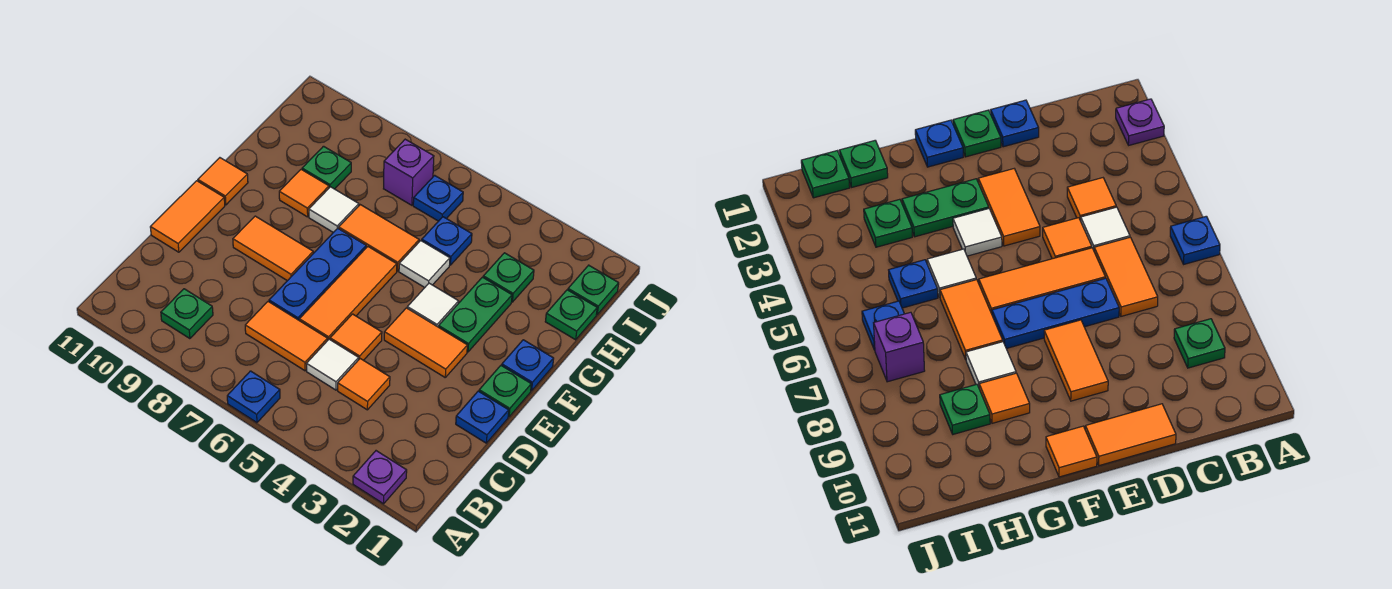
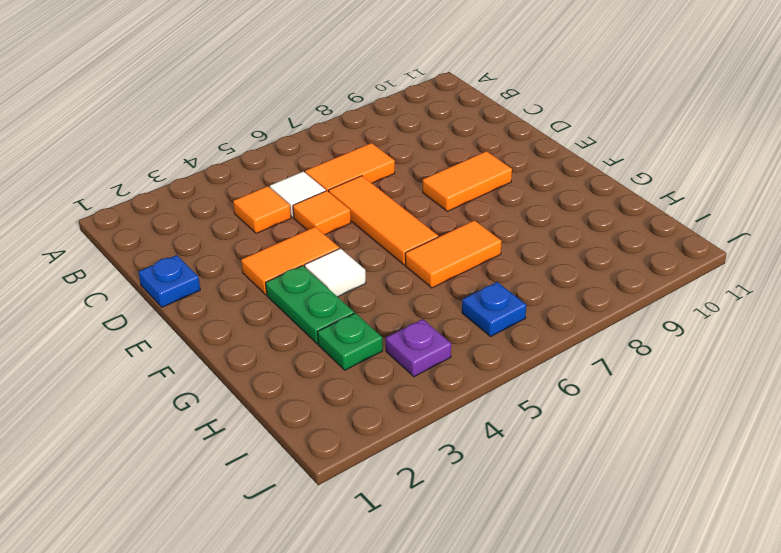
purple plate I4 level 1 -> purple plate A2 level 1
none -> blue plate A6 level 1
none -> green plate B9 level 1
none -> blue plate D7:F7 level 1

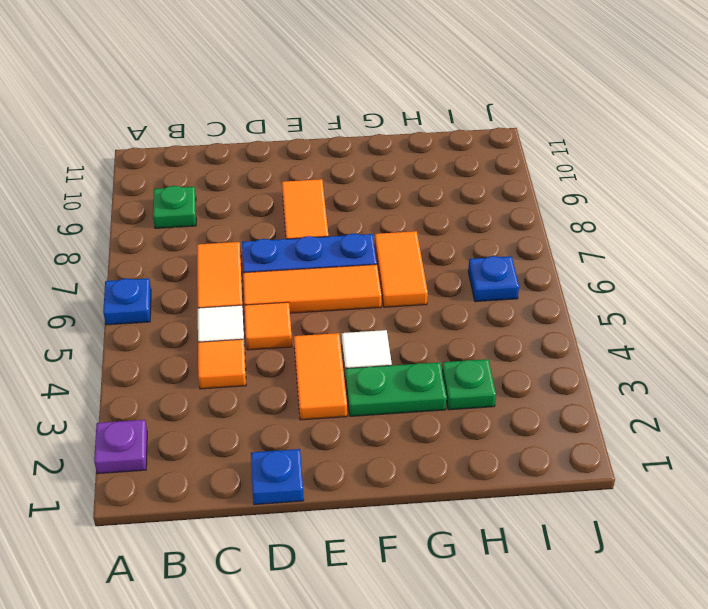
none -> orange tile D11:E11 level 1
none -> green plate E1 level 1
none -> blue plate F1 level 1

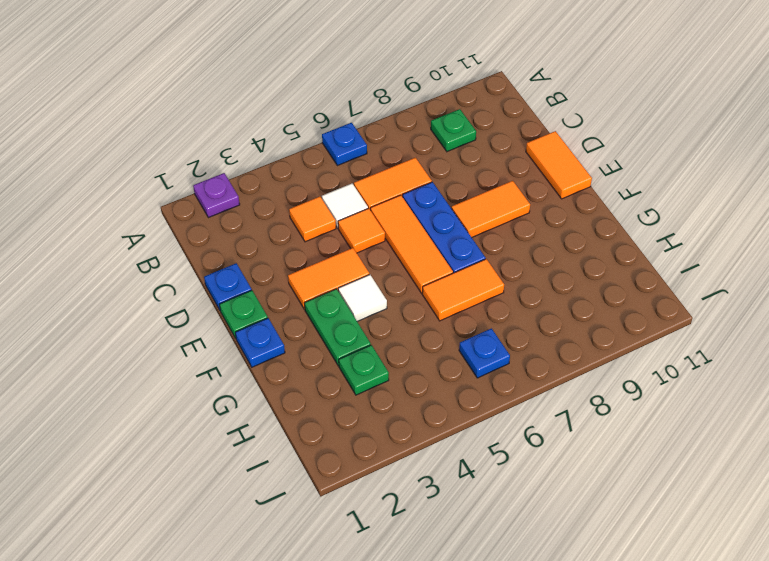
none -> orange tile F11 level 1
none -> white tile G5 level 1
none -> white tile G8 level 1

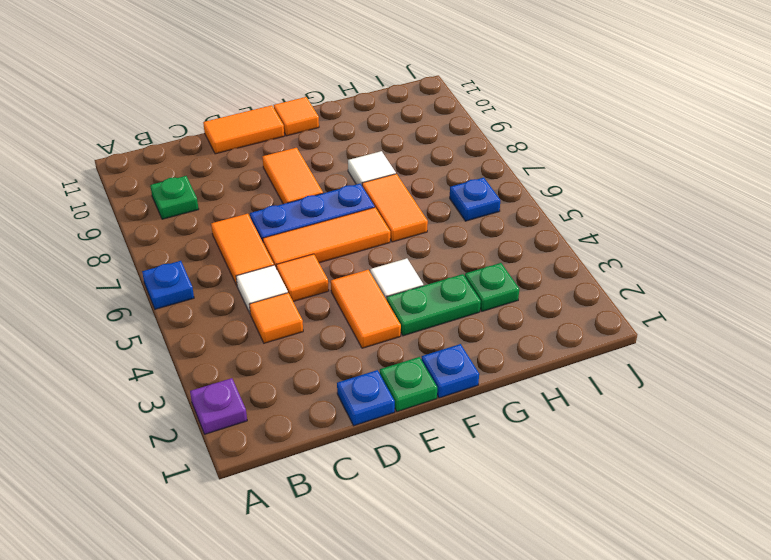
none -> white tile G5 level 1
none -> orange tile G9 level 1
none -> green plate H1 level 1

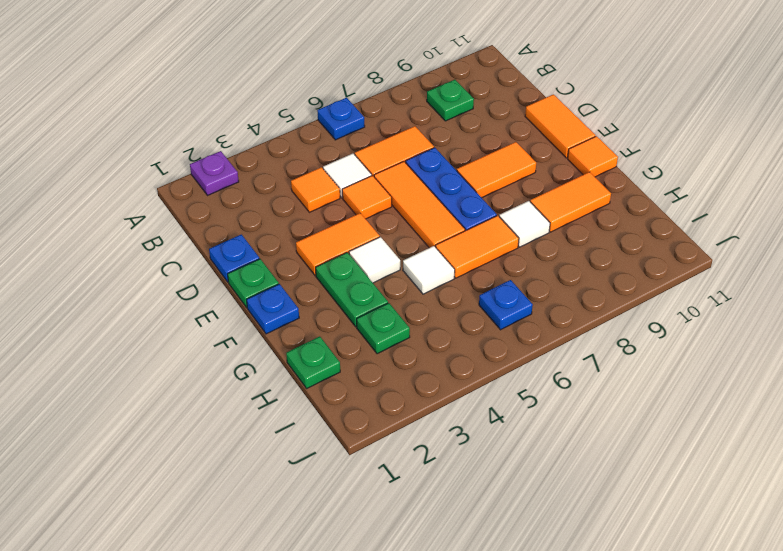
orange tile G9:G10 level 1 -> orange tile G9 level 1
none -> blue plate H5 level 1
none -> green plate H9 level 1
none -> green plate I1 level 1

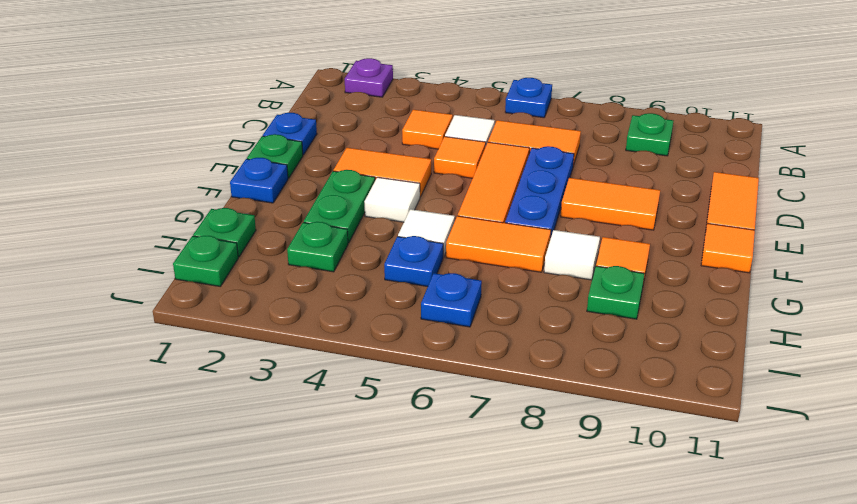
none -> purple brick I7 level 1

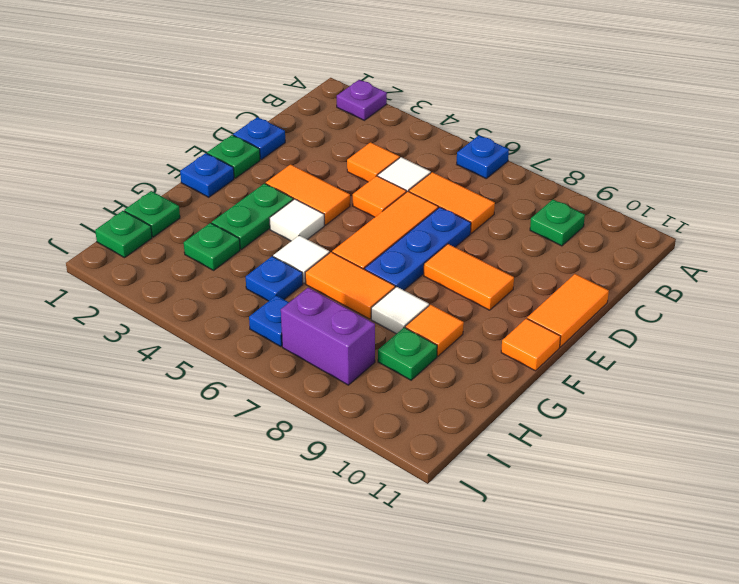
purple brick I7:I8 level 1 -> purple brick I7 level 1

